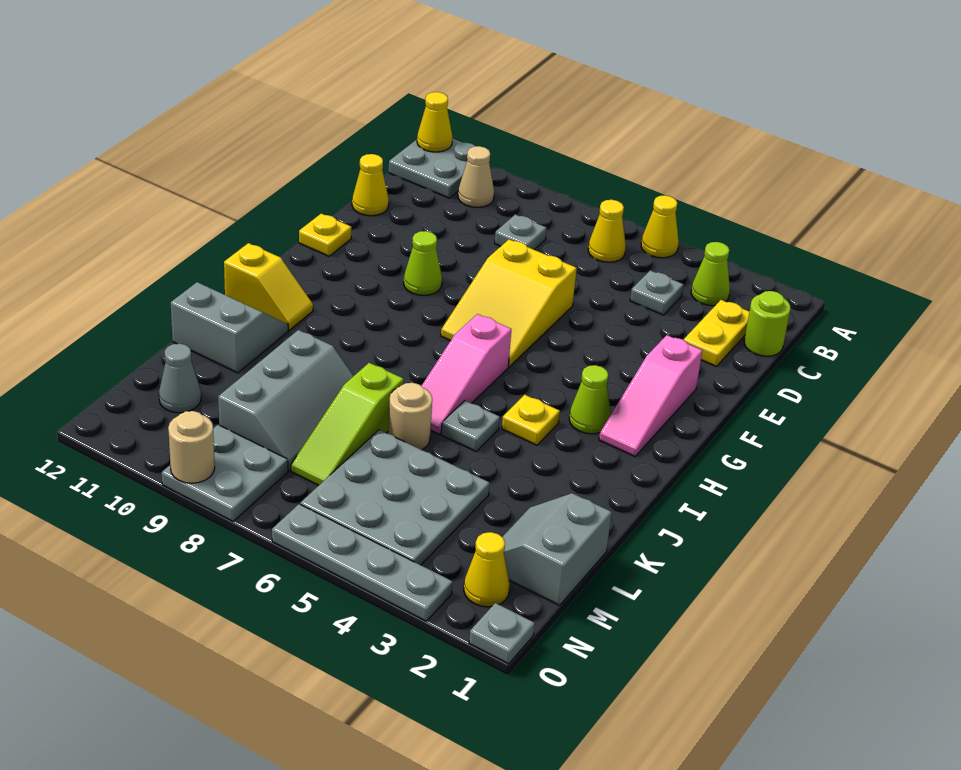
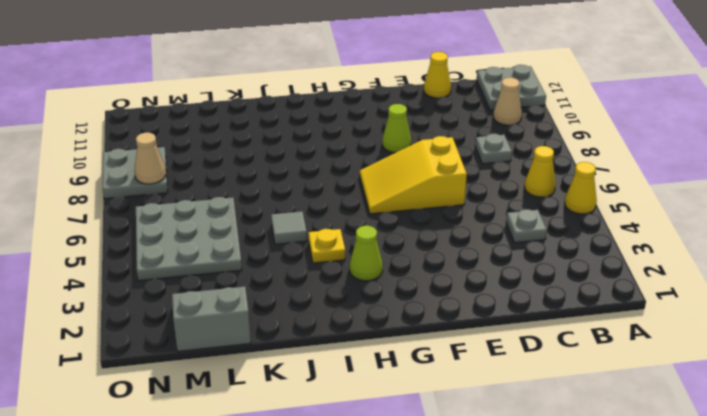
grey tile J5 level 1 -> grey plate J5 level 1
tan cone N8 level 2 -> none
none -> lime cone B3 level 1
none -> lime round brick C1 level 1
none -> yellow plate C2:D2 level 1
none -> pink slope F2:H2 level 1 top F

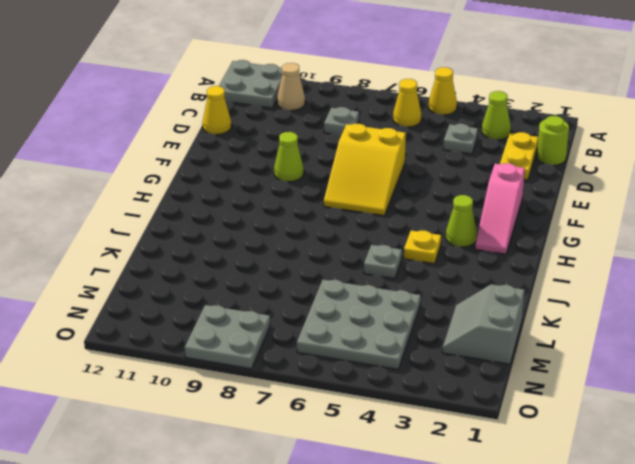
none -> yellow plate F12 level 1
none -> pink slope H6:J6 level 1 top H
none -> yellow slope I11:I12 level 1 top 12
none -> grey slope J11:K12 level 1 top K

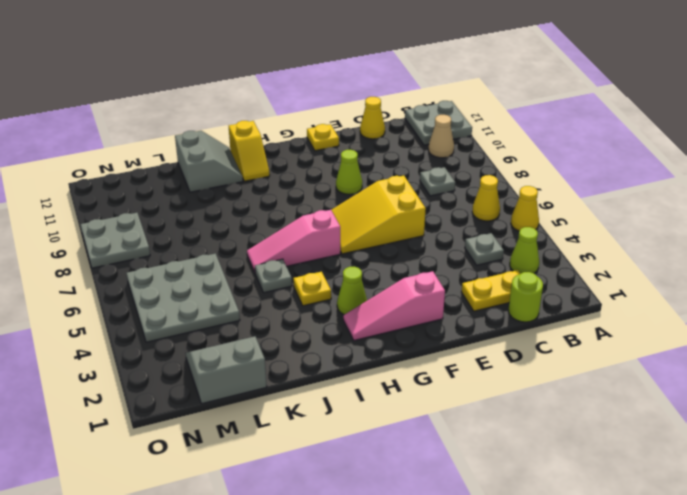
none -> tan round brick K6 level 1
none -> lime slope K7:M7 level 1 top K
none -> grey slope K8:M9 level 1 top 9
none -> grey cone M11 level 1

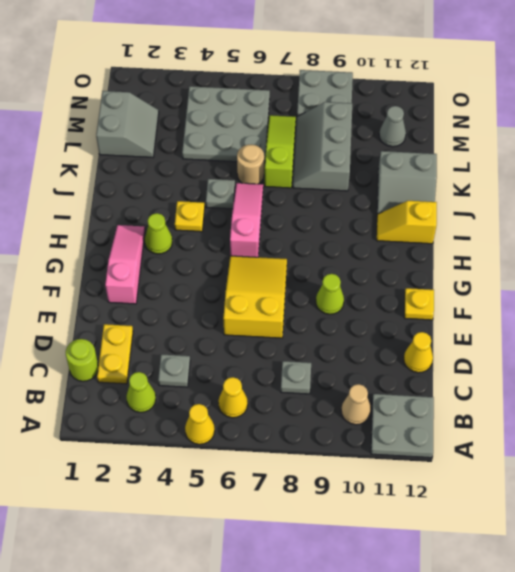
none -> yellow cone N2 level 1
none -> grey plate O1 level 1
none -> grey plate O3:O6 level 1
none -> yellow cone A12 level 2

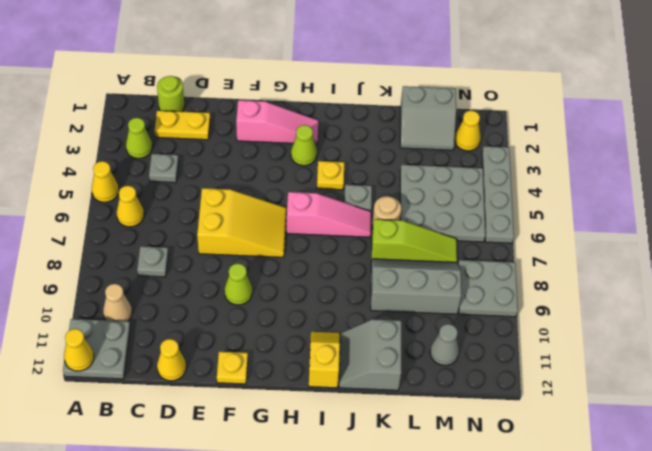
none -> grey plate O1 level 1
none -> tan round brick O9 level 2

